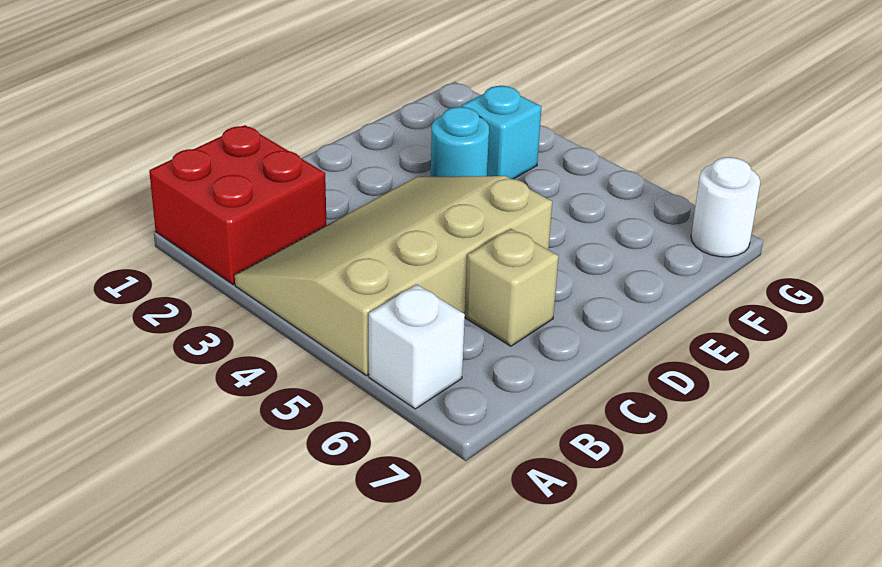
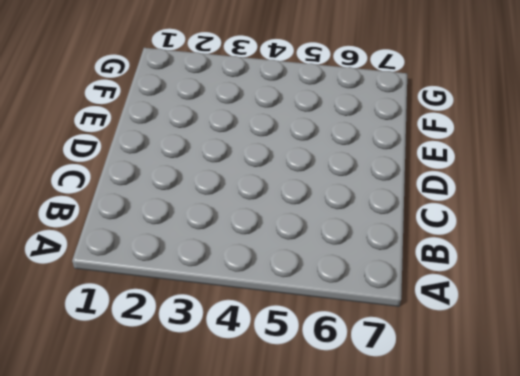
none -> red brick A1:B2 level 1
none -> tan slope A3:D5 level 1 top 5

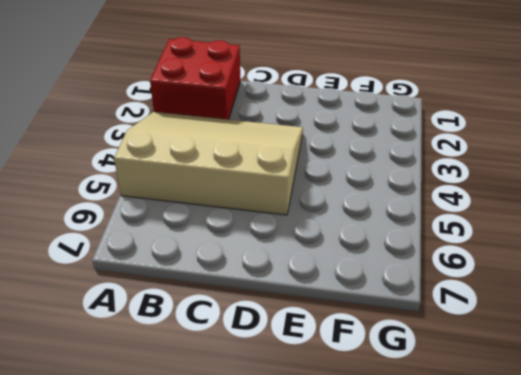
none -> white brick A6 level 1
none -> tan brick C6 level 1

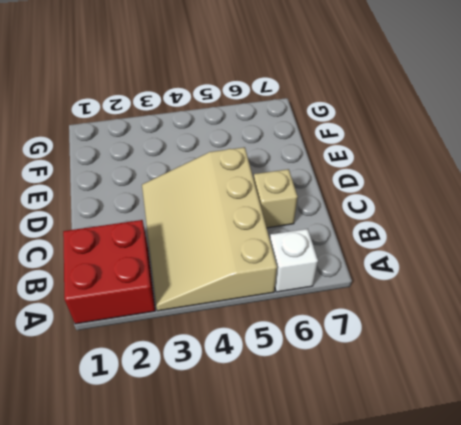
none -> cyan round brick E3 level 1
none -> cyan brick F3 level 1

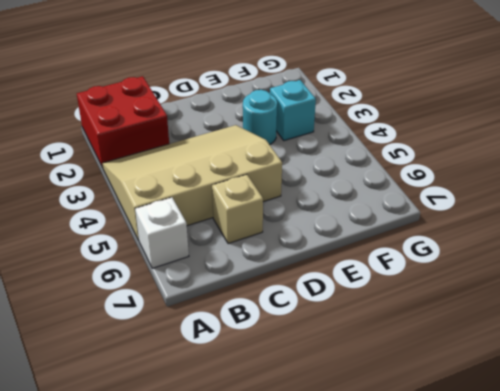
none -> white round brick G7 level 1

